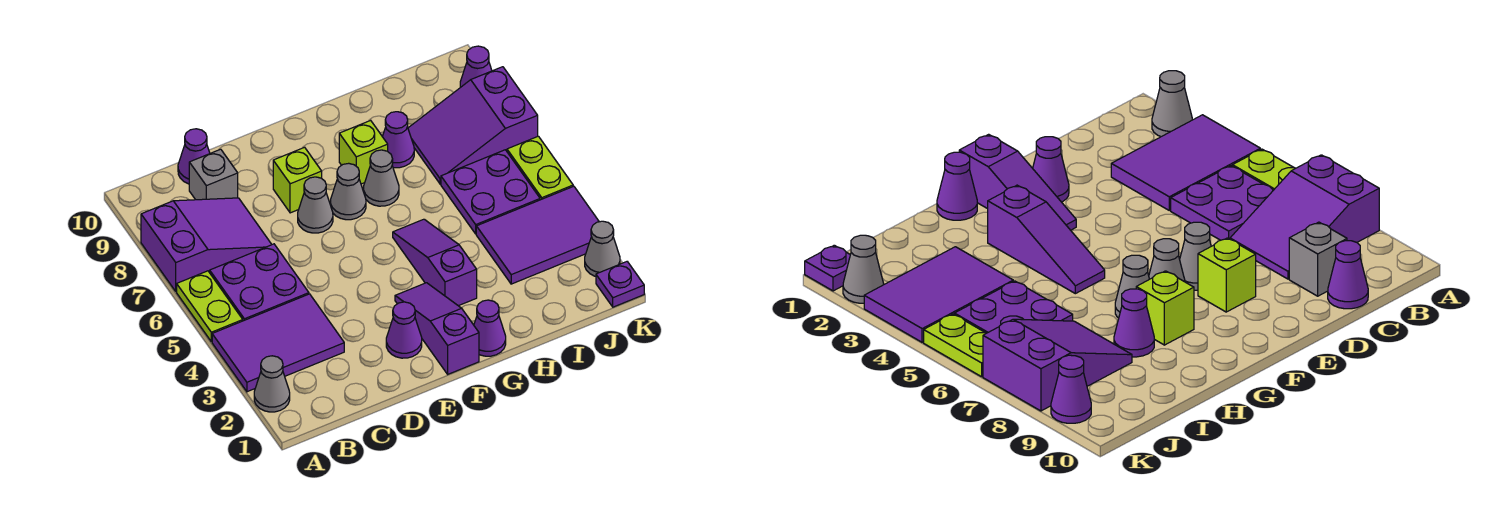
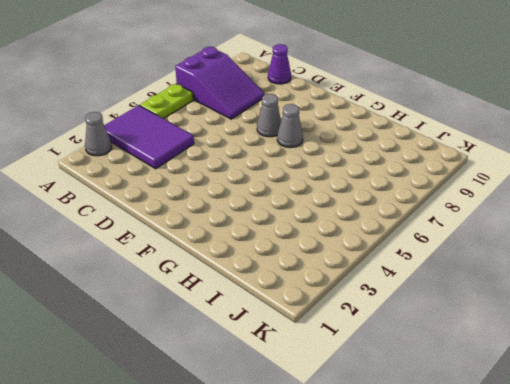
none -> purple plate B5:C6 level 1
none -> grey brick C9 level 1
none -> purple cone E2 level 1

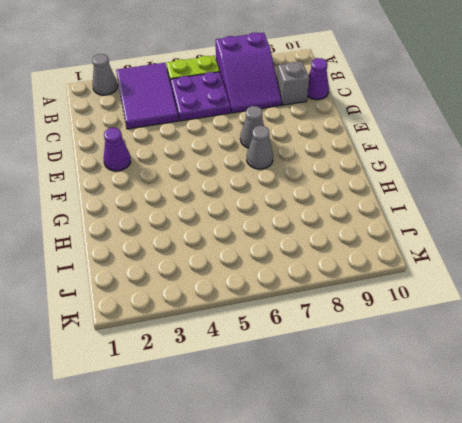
none -> lime brick E8 level 1
none -> purple slope F1:F3 level 1 top 1
none -> purple cone G1 level 1

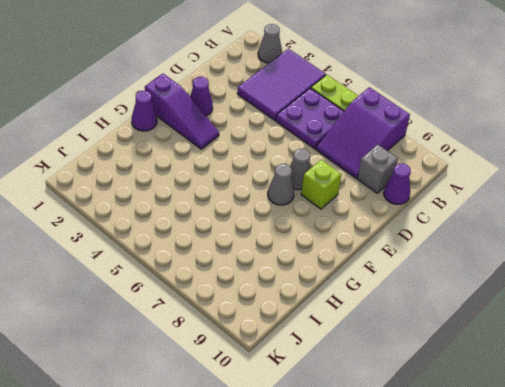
none -> purple slope G3:G5 level 1 top 3
none -> grey cone G7 level 1
none -> lime brick G8 level 1

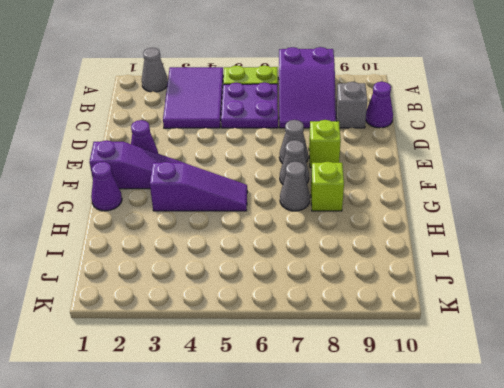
none -> purple cone H8 level 1
none -> purple tile I3:K4 level 1
none -> purple plate I5:J6 level 1

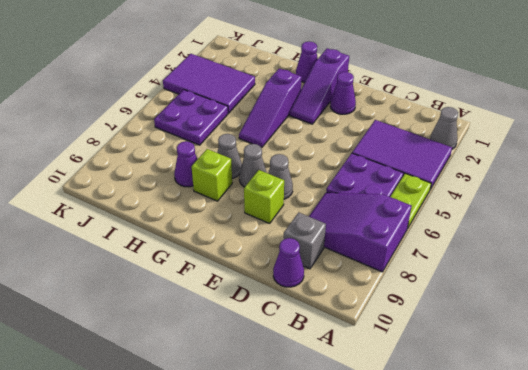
none -> purple slope I7:K8 level 1 top K
none -> purple plate K1 level 1
none -> grey cone K2 level 1

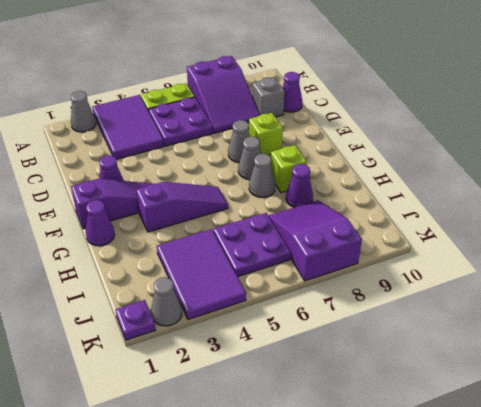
none -> lime plate K5:K6 level 1
none -> purple cone K9 level 1

